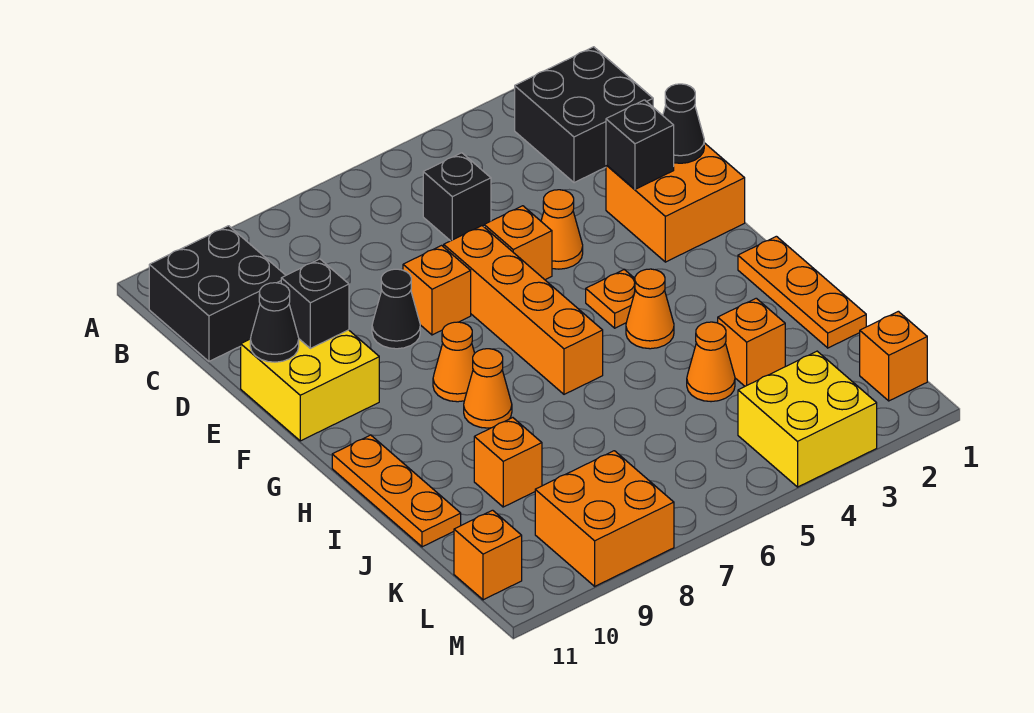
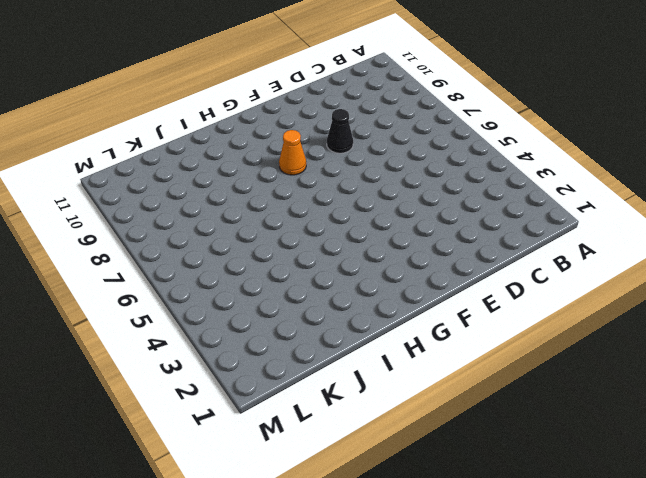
none -> black brick B1:C2 level 1
none -> black brick B10:C11 level 1
none -> black brick C5 level 1

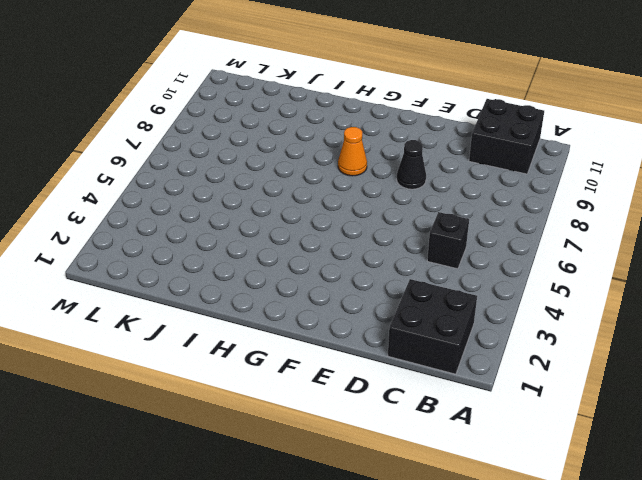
none -> orange brick E1:F2 level 1
none -> orange cone E4 level 1
none -> orange brick E5 level 1

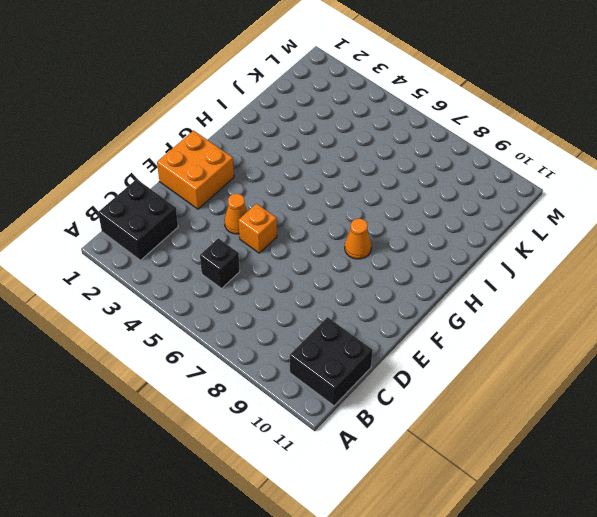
none -> orange brick E6:H6 level 1
none -> orange brick E7 level 1
none -> black cone E8 level 1

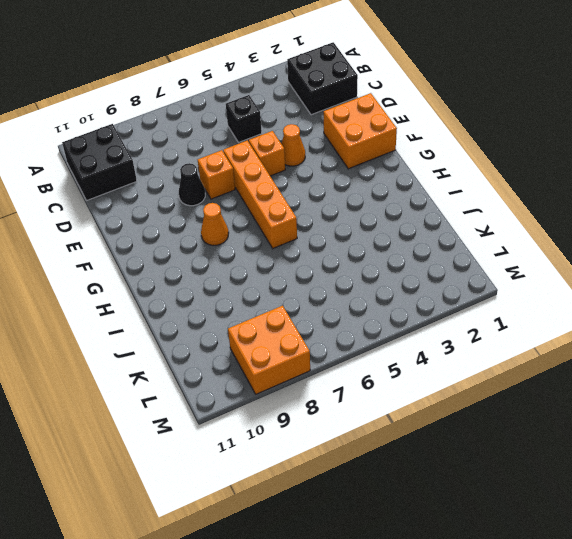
none -> yellow brick E10:F11 level 1
none -> orange plate G4 level 1
none -> orange plate H1:J1 level 1

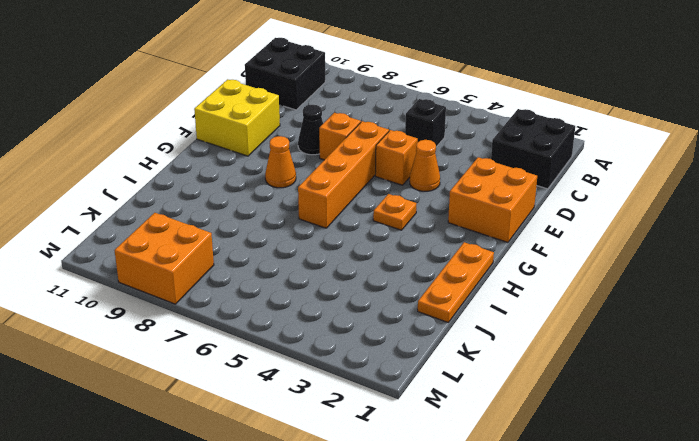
none -> orange cone H4 level 1
none -> orange cone H8 level 1
none -> orange plate H11:J11 level 1

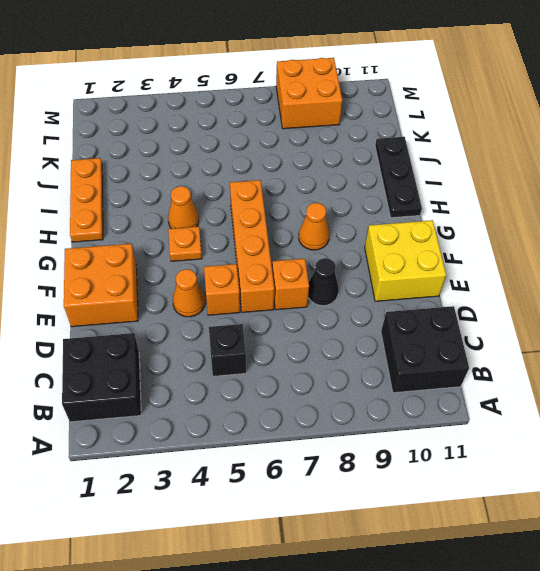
black plate H11:J11 level 1 -> orange plate H11:J11 level 1
none -> orange cone H8 level 1
none -> orange brick J3 level 1
none -> orange cone J4 level 1

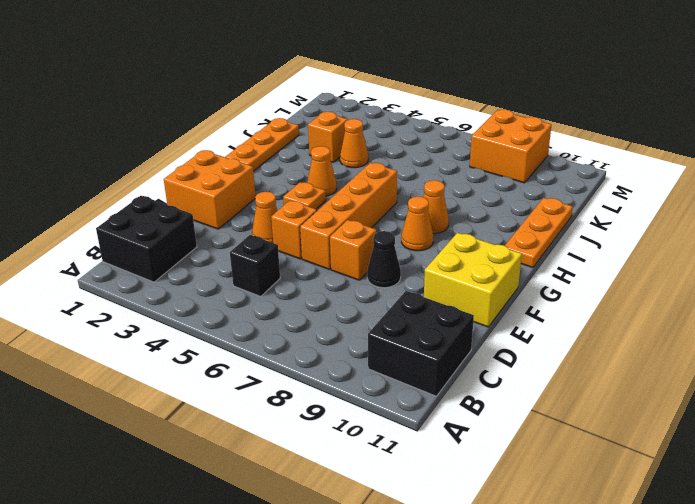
none -> orange brick J9 level 1
none -> orange brick L1 level 1
none -> yellow brick L3:M4 level 1

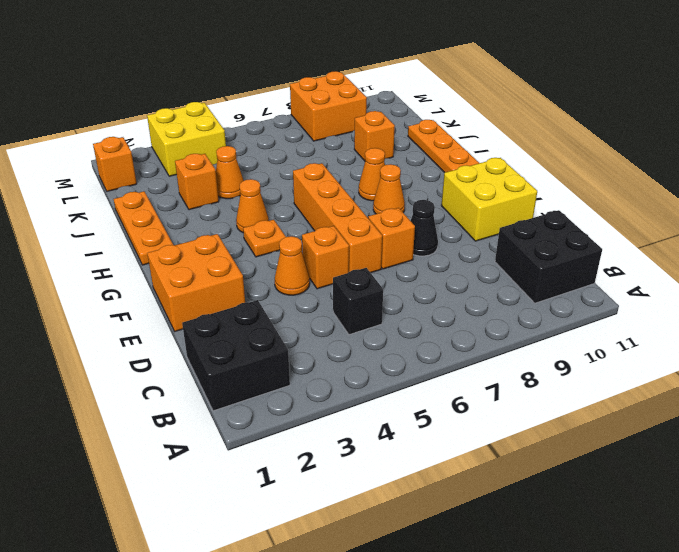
none -> orange brick L11 level 1
none -> black cone E1 level 2
none -> black brick E2 level 2

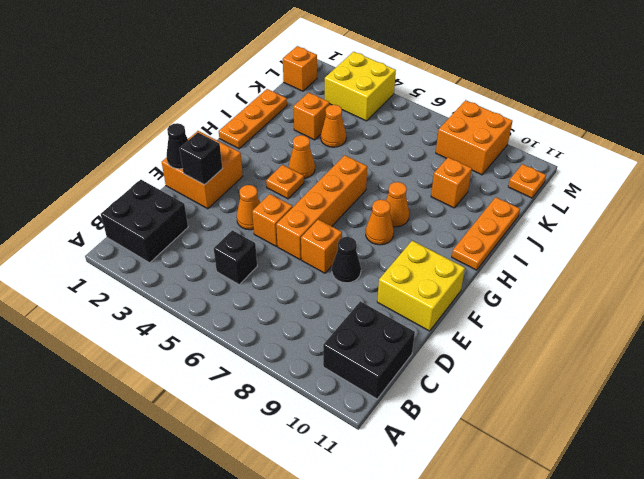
orange plate L11 level 1 -> orange brick L11 level 1
none -> black brick E10 level 2
none -> black cone E11 level 2

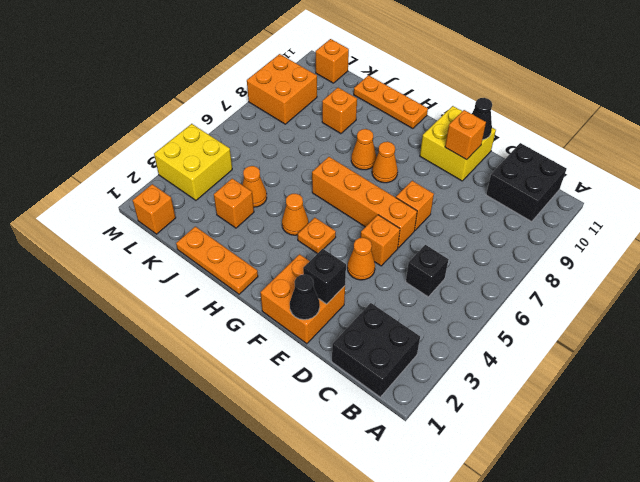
orange brick E10 level 2 -> black brick E10 level 2
none -> black cone E8 level 1

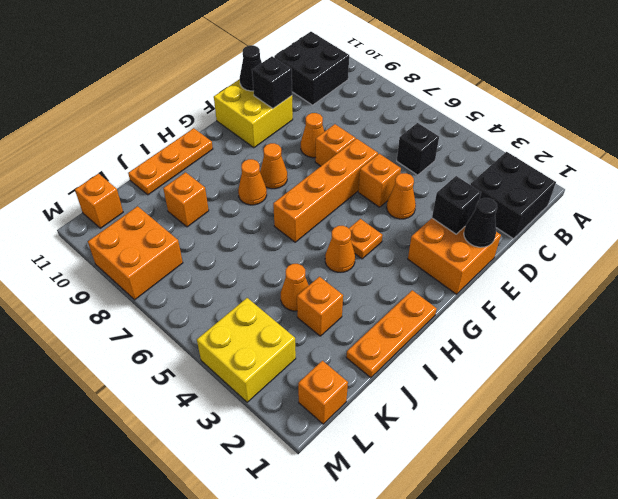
orange cone E8 level 1 -> black cone E8 level 1

